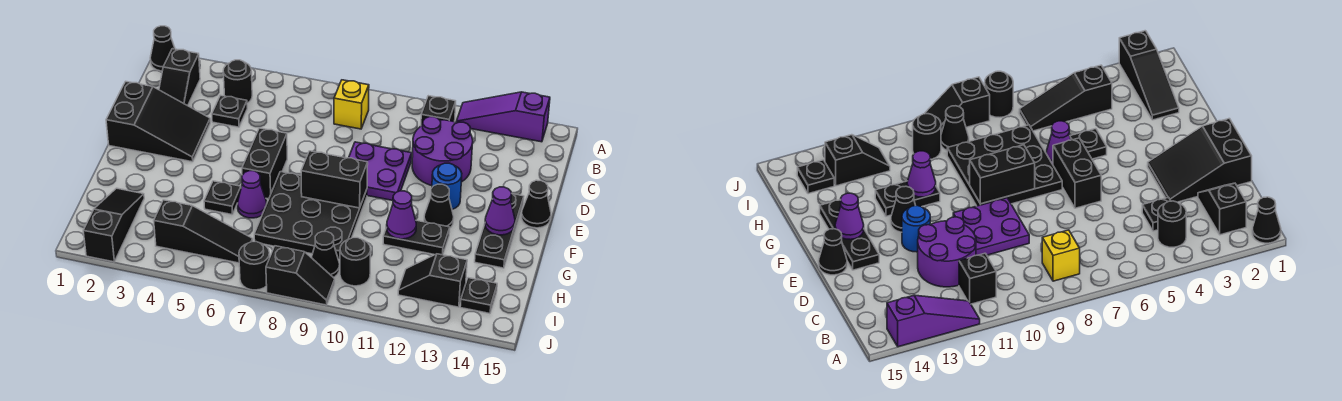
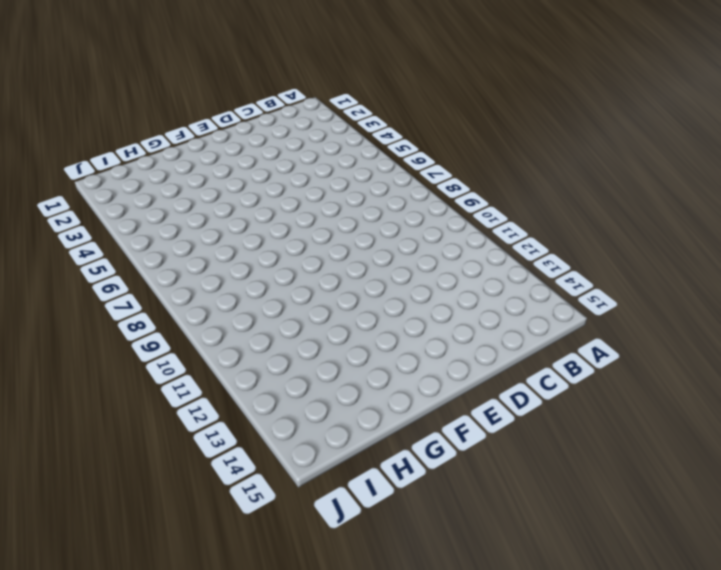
none -> black cone A1 level 1
none -> purple slope A12:A14 level 1 top 14
none -> black slope B2:C2 level 1 top B
none -> black round brick B4 level 1

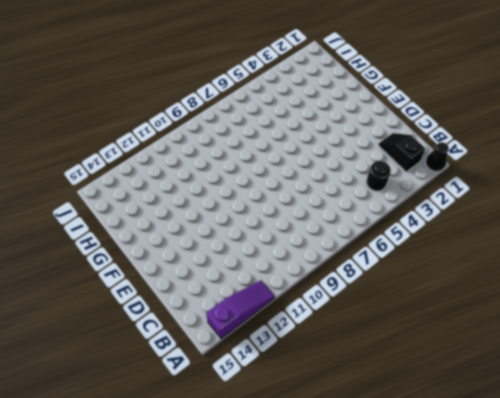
none -> yellow brick B8 level 1
none -> black brick B11 level 1
none -> black plate C4 level 1
none -> purple round brick C11:D12 level 1

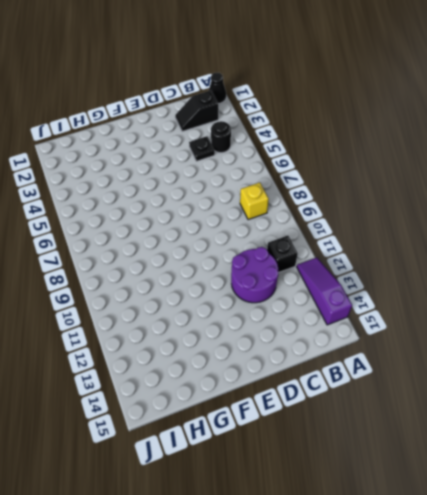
none -> black slope D1:E3 level 1 top 1
none -> purple plate D9:E10 level 1
none -> black brick E6:F6 level 1
none -> blue round brick E12 level 1

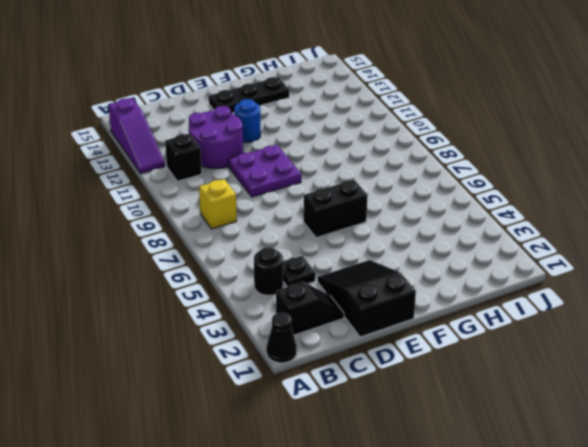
none -> black cone E15 level 1
none -> black plate F7:H9 level 1
none -> black cone F12 level 1
none -> black plate G5 level 1

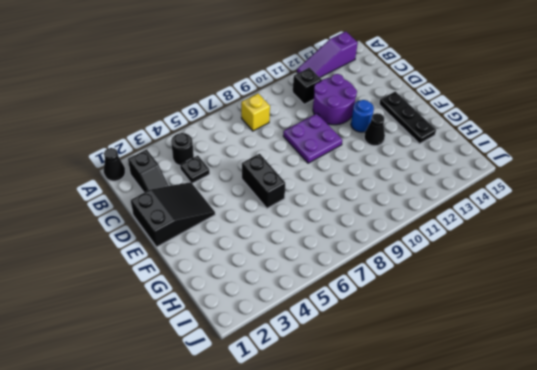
none -> black cone E15 level 1
none -> black plate F7:H9 level 1
none -> black plate G5 level 1
none -> purple cone G6 level 1

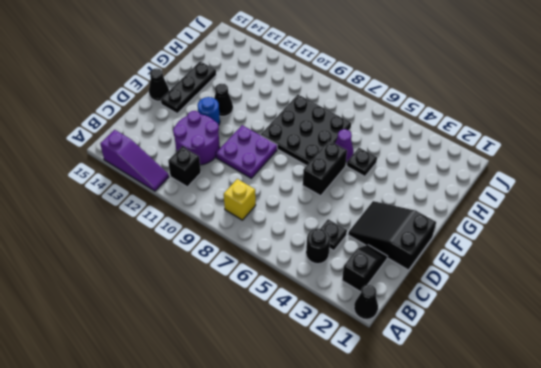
none -> black plate G11:G12 level 1
none -> black slope H2:J2 level 1 top J
none -> black slope I4:I6 level 1 top 4
none -> black cone I9 level 1

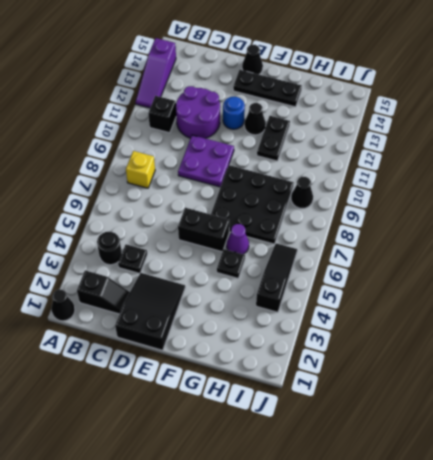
none -> black slope H2:J2 level 1 top J
none -> black round brick I10 level 1
none -> black slope I12:I13 level 1 top 13
none -> black plate I14 level 1

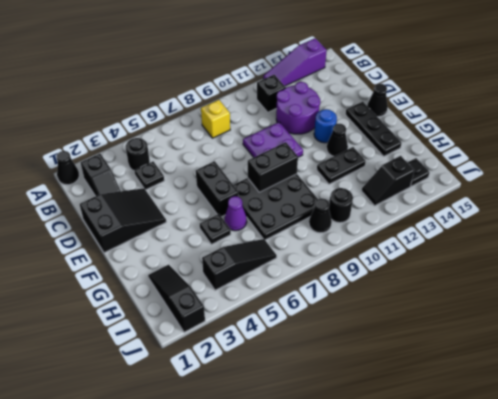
none -> black round brick J7 level 1
none -> black slope J8:J9 level 1 top 8
none -> purple cone F14 level 2
none -> purple cone G11 level 2

